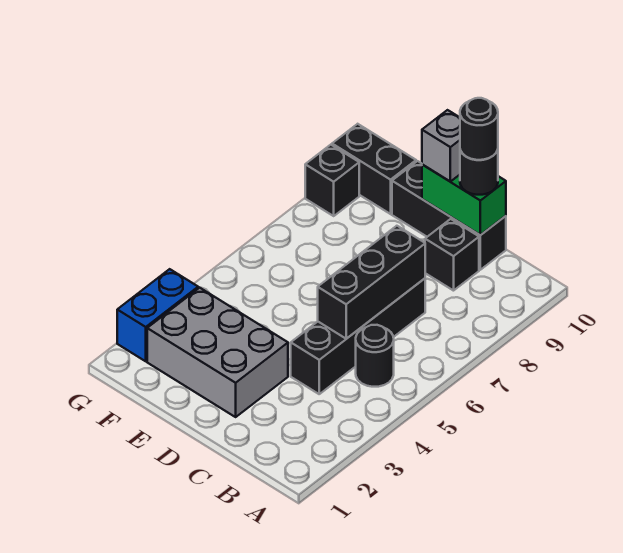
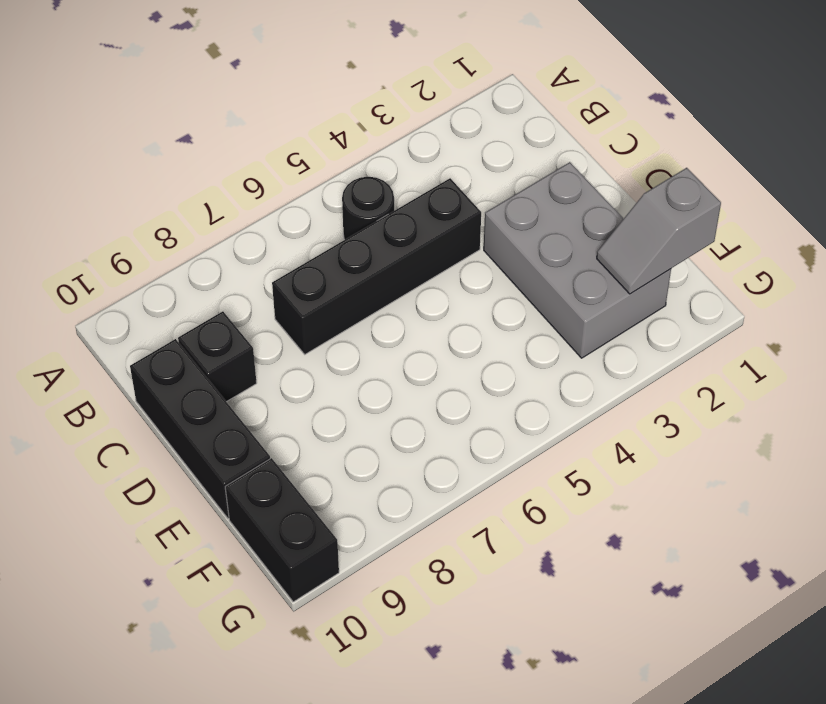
grey slope F1:F2 level 2 top 1 -> none
none -> blue brick G2:G3 level 1
none -> black brick G9 level 1
none -> black brick C5:C7 level 2

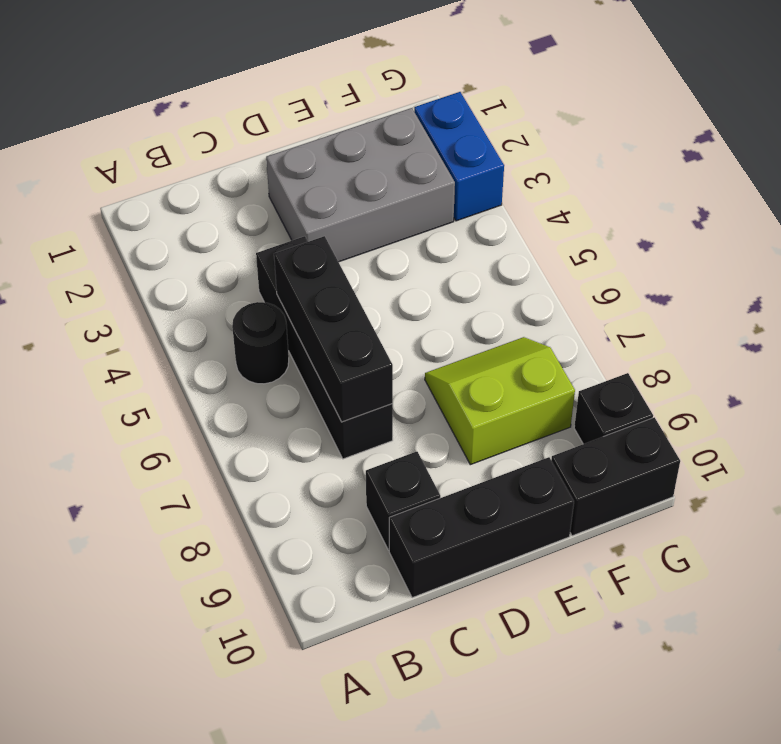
lime slope E7:F8 level 1 top 8 -> none
none -> green brick C10:D10 level 2
none -> black round brick C10 level 3
none -> grey brick D10 level 3

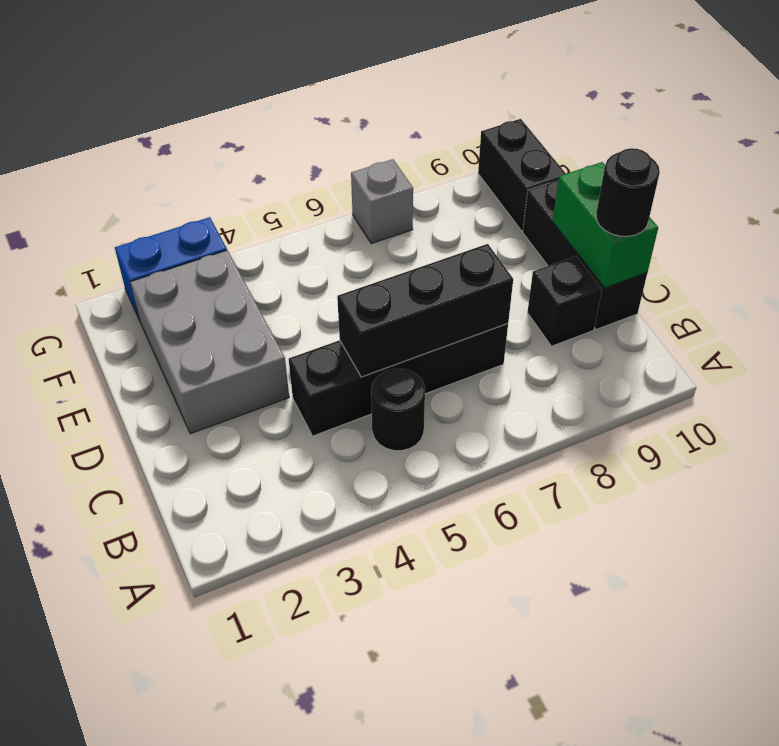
grey brick G7 level 1 -> grey brick D10 level 3
none -> black brick G9 level 1
none -> black round brick C10 level 4

